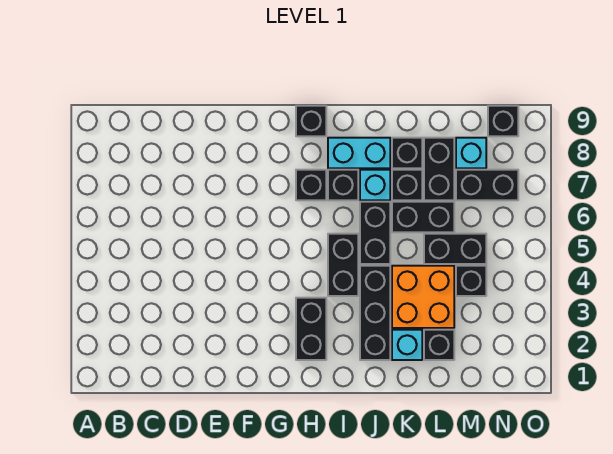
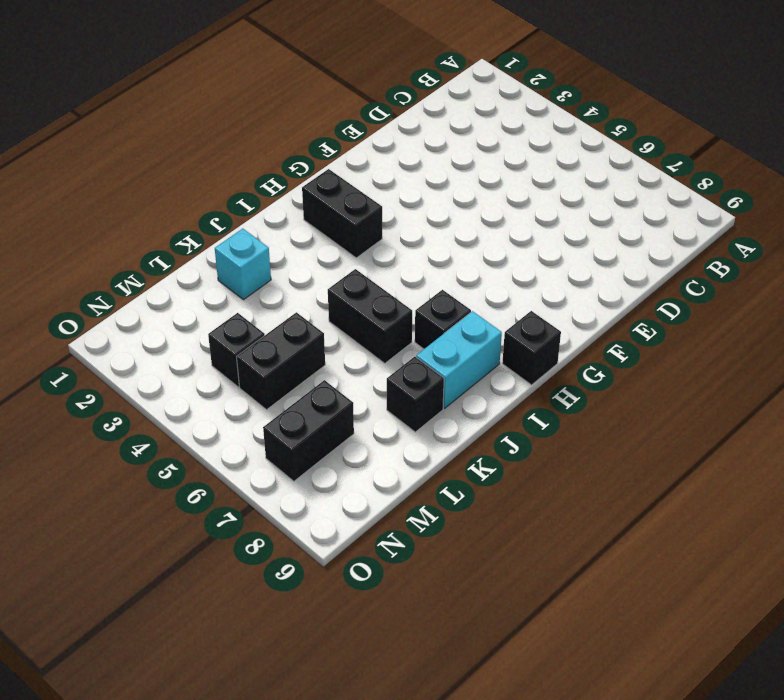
none -> black brick H7 level 1
none -> black brick I4:I5 level 1
none -> black brick J2:J4 level 1

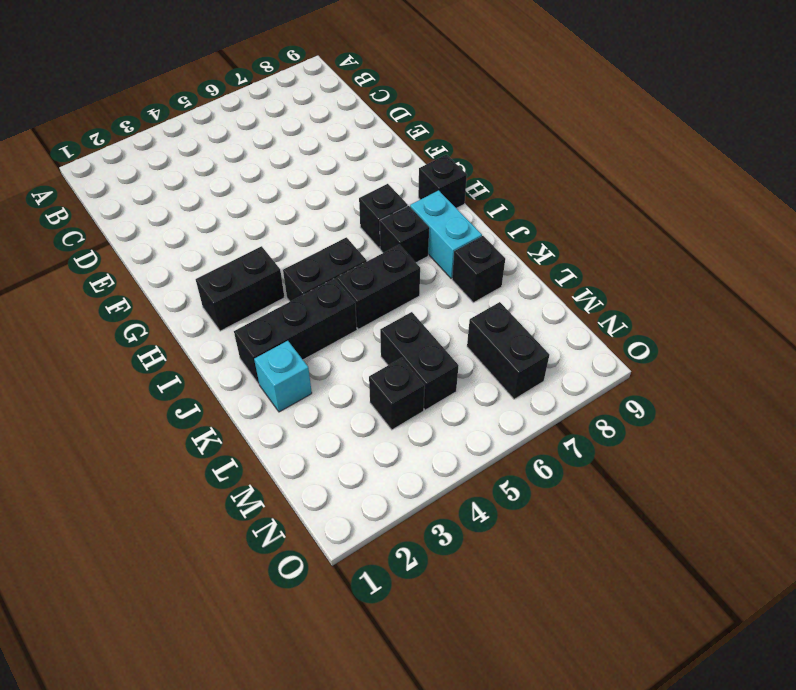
none -> cyan brick J7 level 1
none -> orange brick K3:L4 level 1
none -> black brick K6:L6 level 1

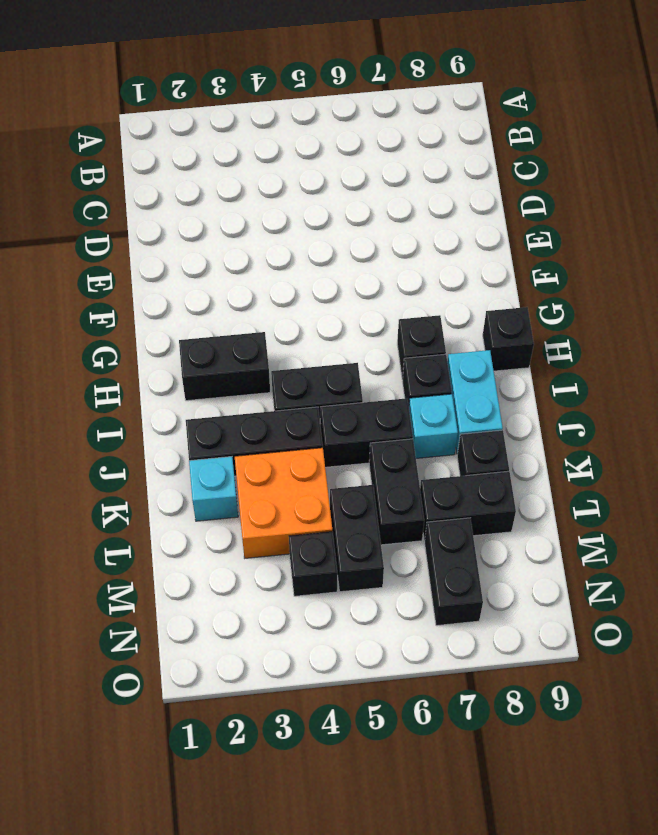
none -> black brick K7 level 1
none -> black brick L2 level 1
none -> cyan brick M8 level 1

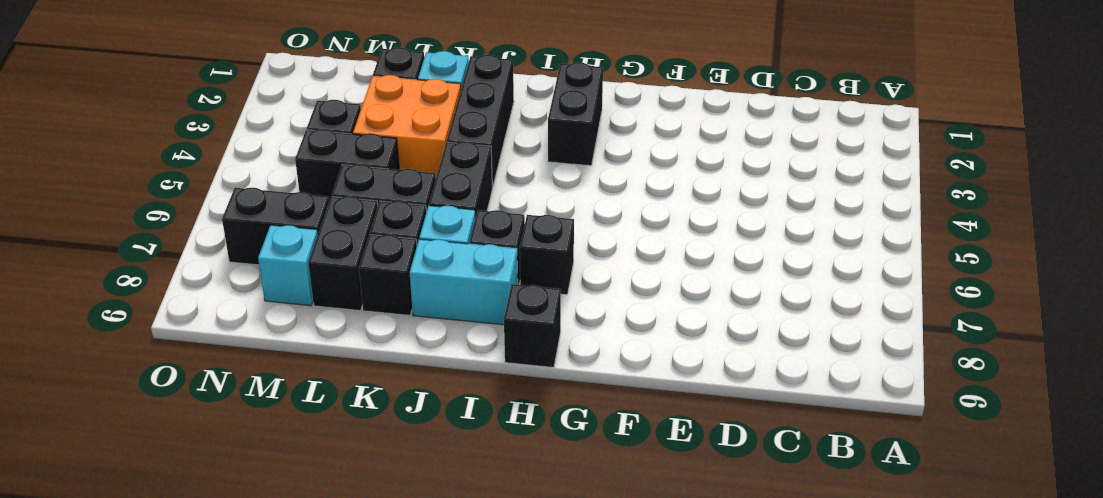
none -> black brick I4:I5 level 1
none -> black brick N9 level 1

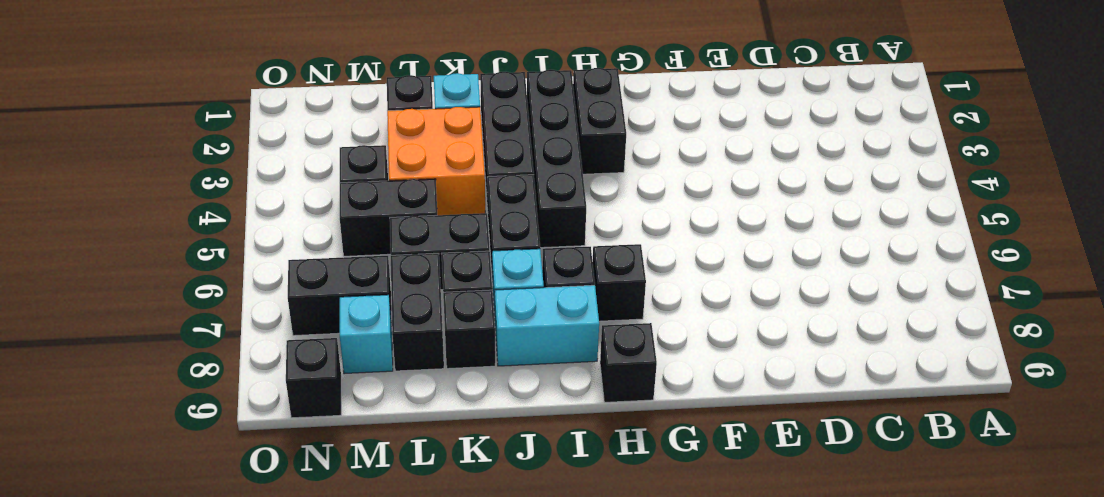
black brick I2:I5 level 1 -> black brick I4:I5 level 1

